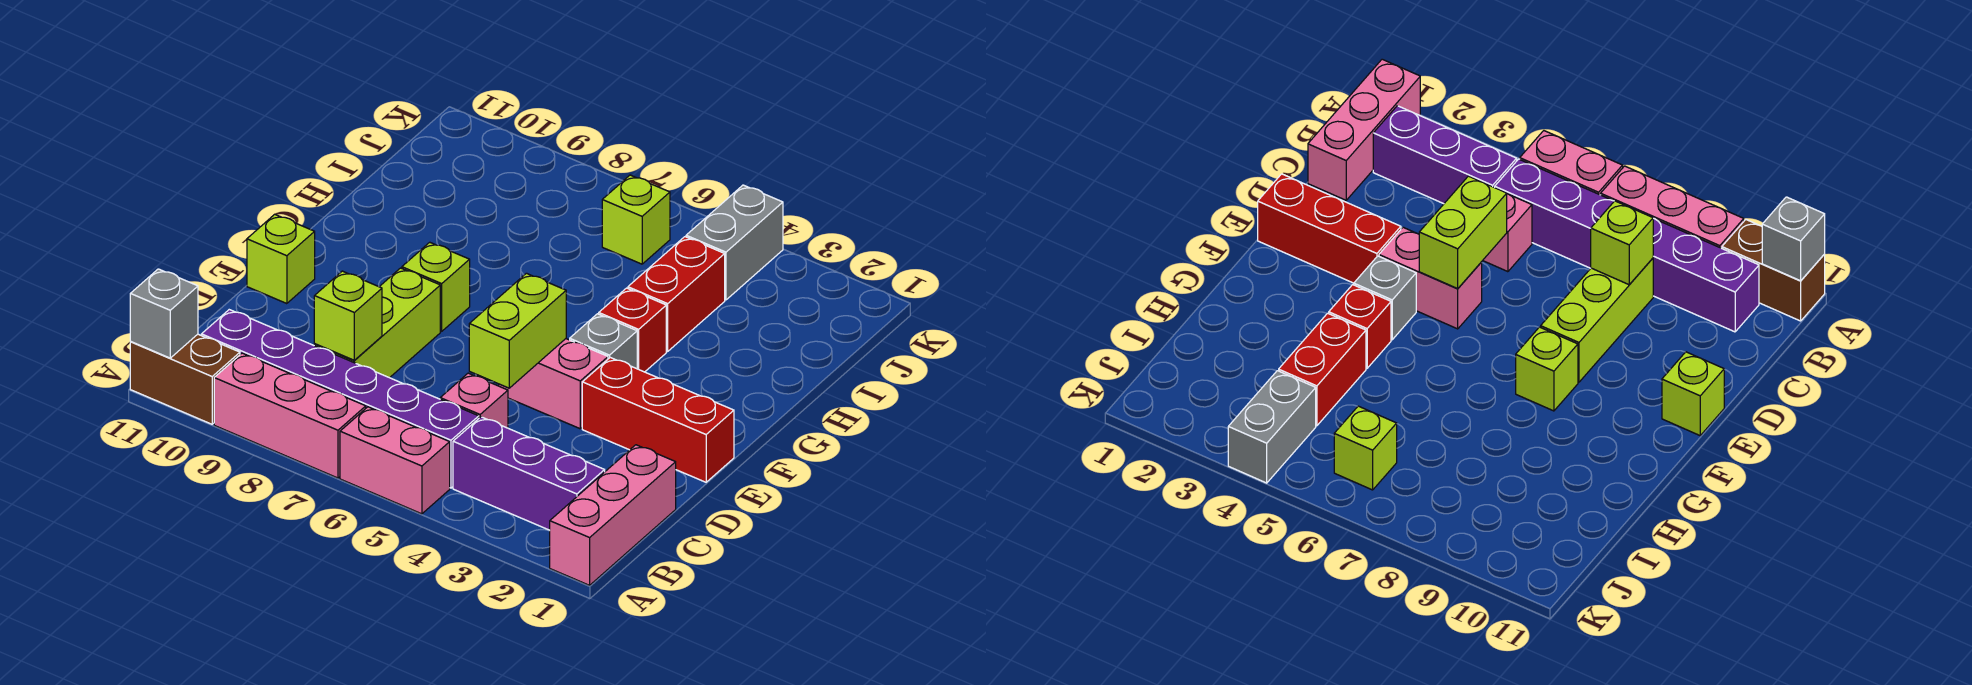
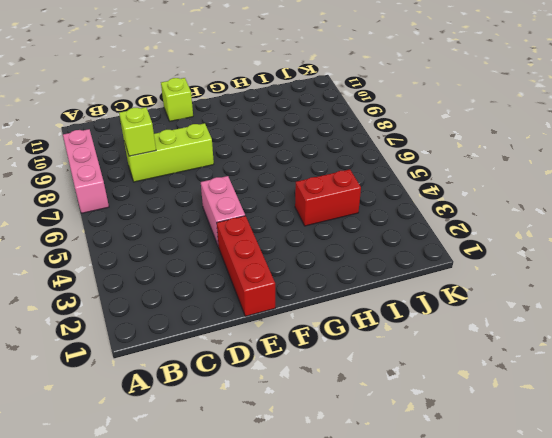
none -> pink brick A1:C1 level 1
none -> pink brick A5:A6 level 1
none -> brown brick A10:A11 level 1

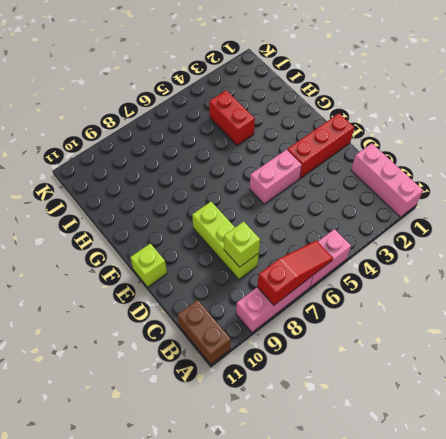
red slope A6:A8 level 2 top 8 -> none
brown brick A11:B11 level 1 -> brown brick A10:A11 level 1
none -> purple brick B2:B4 level 1
none -> purple brick B5:B10 level 1
none -> pink brick C5 level 1

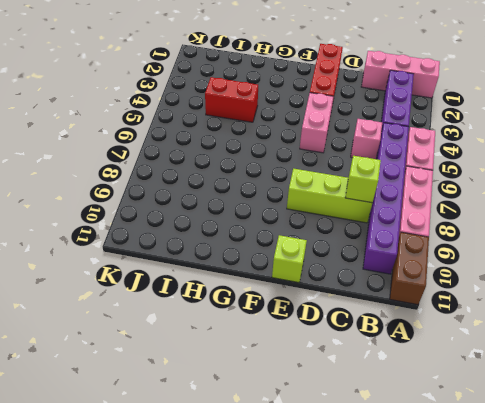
none -> grey brick F4 level 1
none -> lime brick F8 level 1
none -> red brick G4 level 1

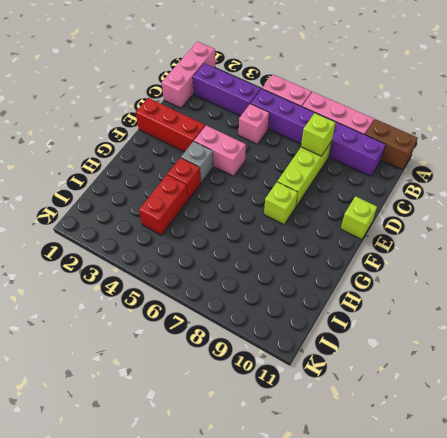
none -> grey brick J4:K4 level 1
none -> lime brick J6 level 1
none -> grey brick A11 level 2

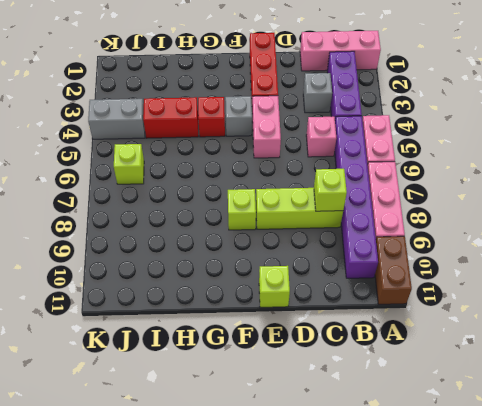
grey brick C3 level 1 -> grey brick A11 level 2
none -> lime brick D5:E5 level 2

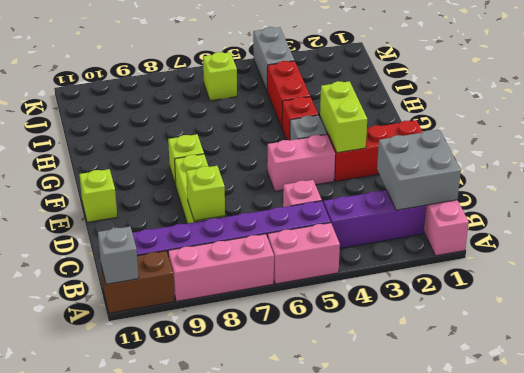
grey brick B1:C2 level 2 -> none
lime brick E3:F3 level 2 -> lime brick D5:E5 level 2

